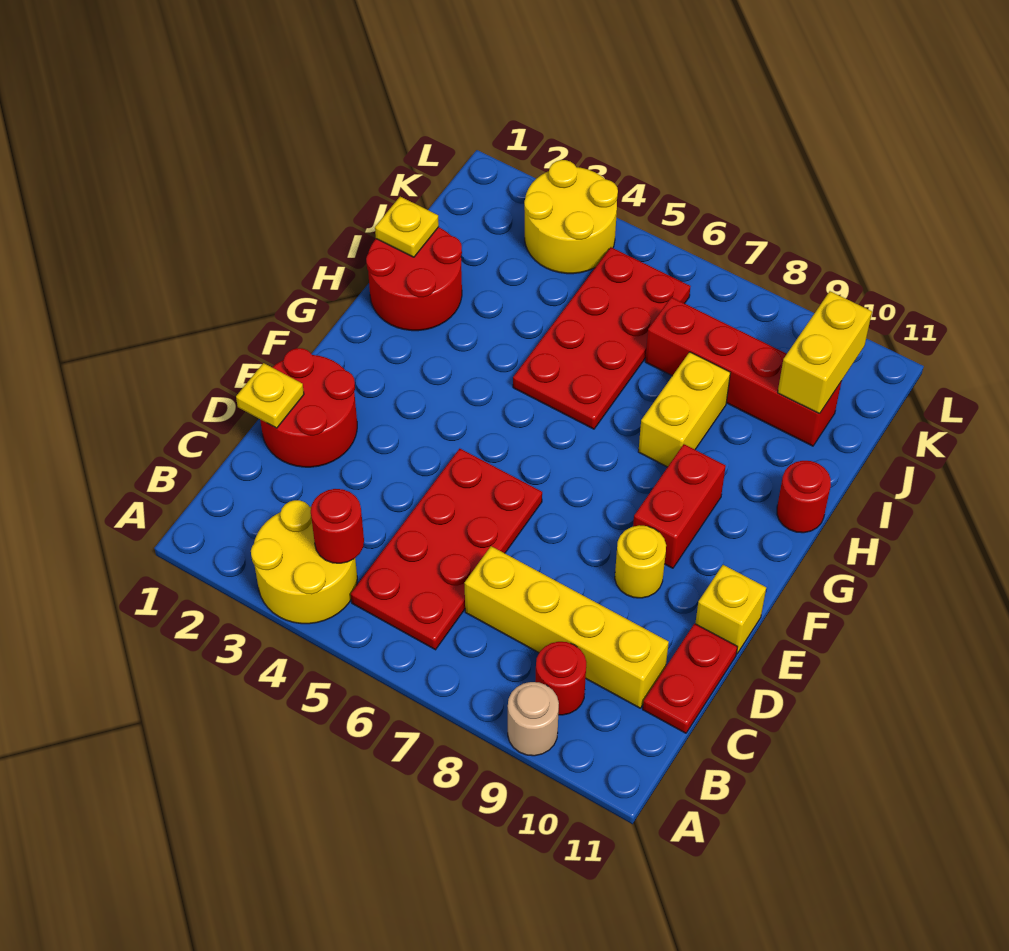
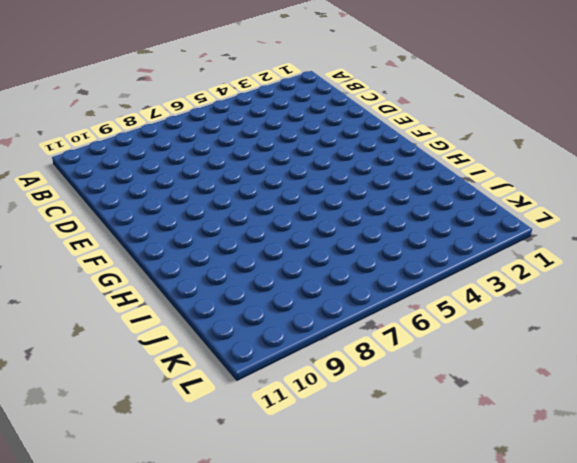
none -> yellow round brick A3:B4 level 1
none -> tan round brick A9 level 1
none -> red plate B5:E6 level 1

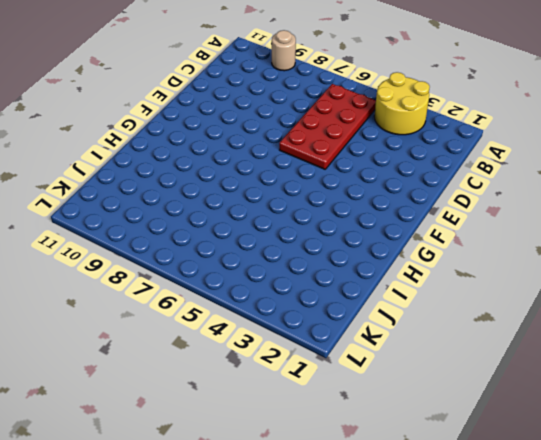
none -> red round brick B9 level 1
none -> yellow brick C7:C10 level 1
none -> red plate C11:D11 level 1

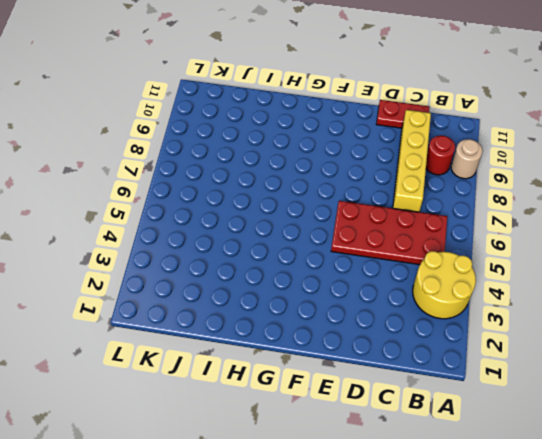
none -> red round brick D1:E2 level 1
none -> yellow round brick E9 level 1
none -> yellow brick E11 level 1

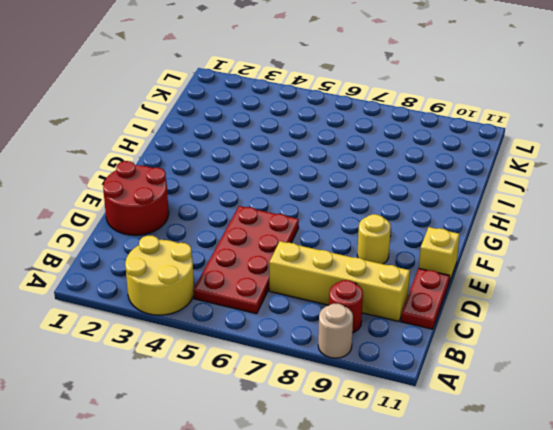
none -> red brick F9:G9 level 1
none -> red round brick H1:I2 level 1
none -> red plate H5:K6 level 1

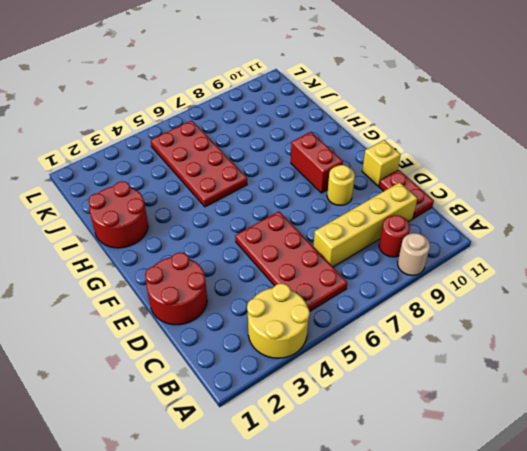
none -> yellow brick H8:I8 level 1
none -> red round brick H11 level 1
none -> red brick J7:J10 level 1

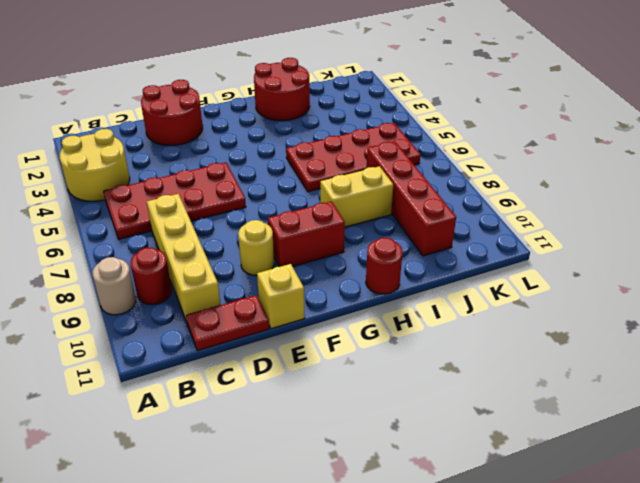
none -> yellow round brick K3:L4 level 1
none -> red round brick B4 level 2
none -> yellow plate D1 level 2

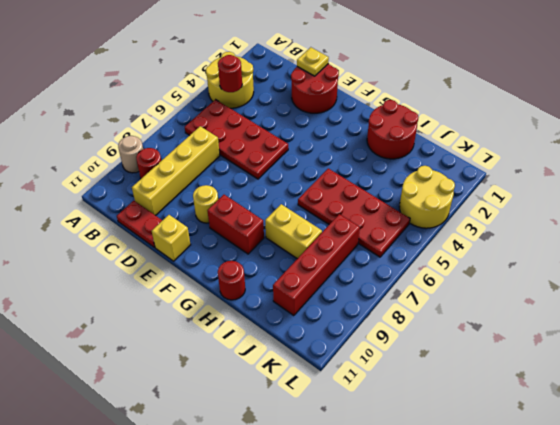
none -> yellow plate I1 level 2
none -> yellow brick J10:K10 level 2

